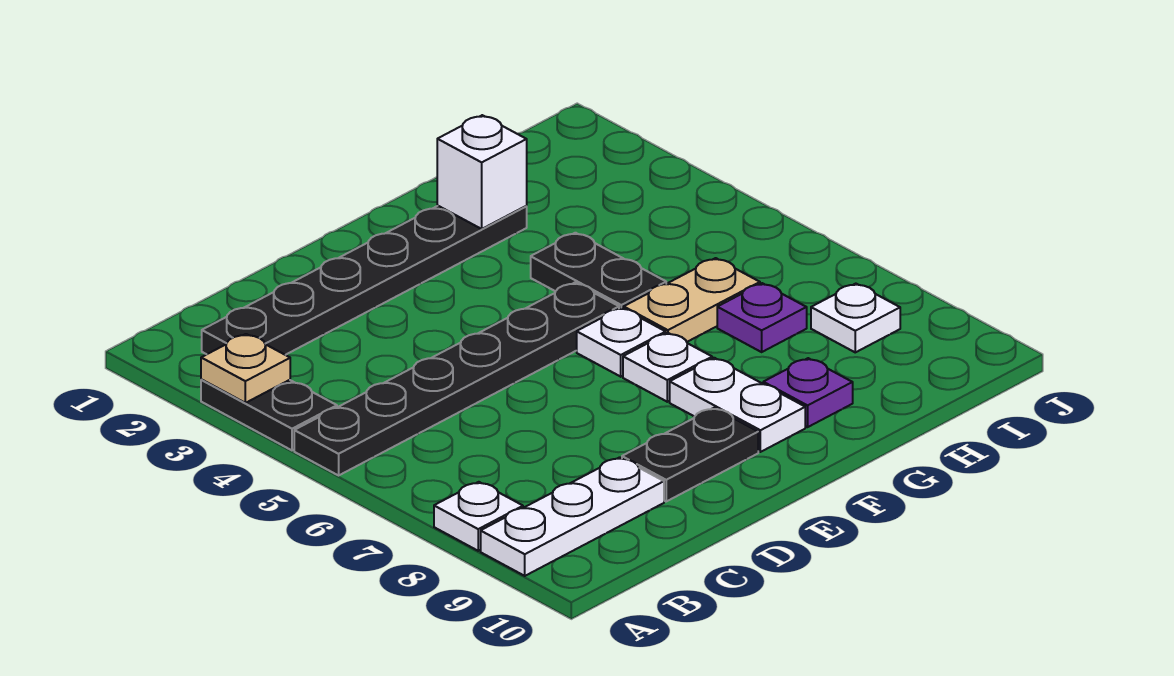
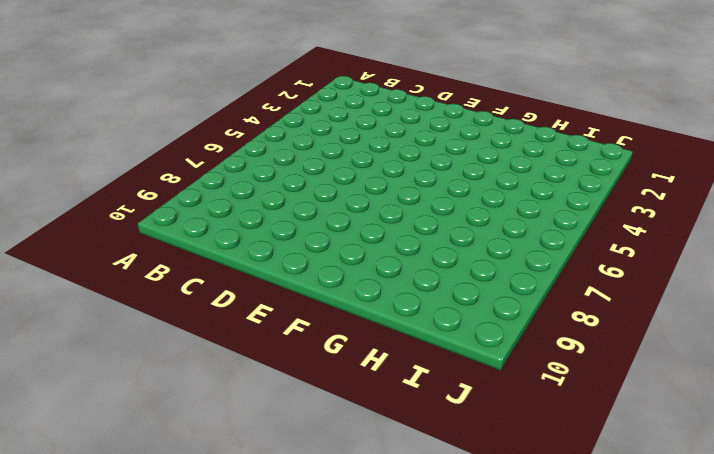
none -> black plate A3:A4 level 1
none -> black plate A5:F5 level 1
none -> white plate A8 level 1

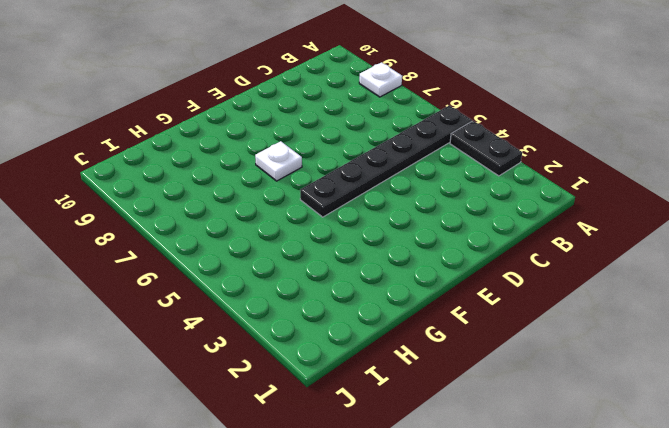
none -> white plate A9:C9 level 1
none -> black plate B2:G2 level 1
none -> black plate D9:E9 level 1

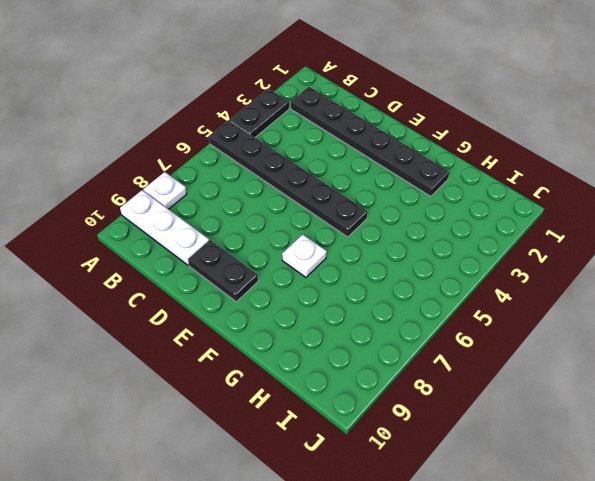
none -> white plate F6 level 1
none -> white plate F8:F9 level 1
none -> black plate G4:G5 level 1

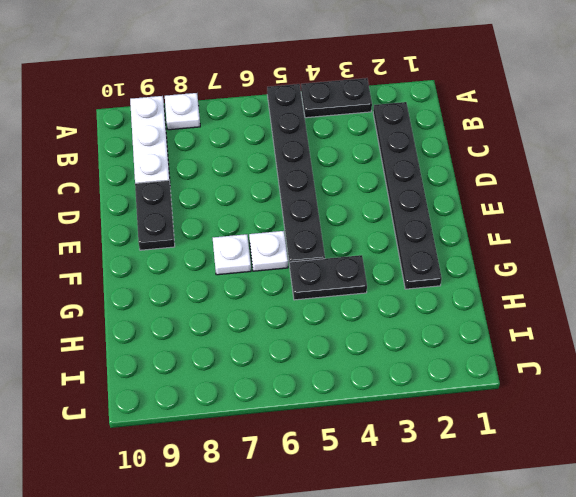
none -> white plate F8:F9 level 1
none -> tan plate G6:H6 level 1
none -> purple plate G9 level 1

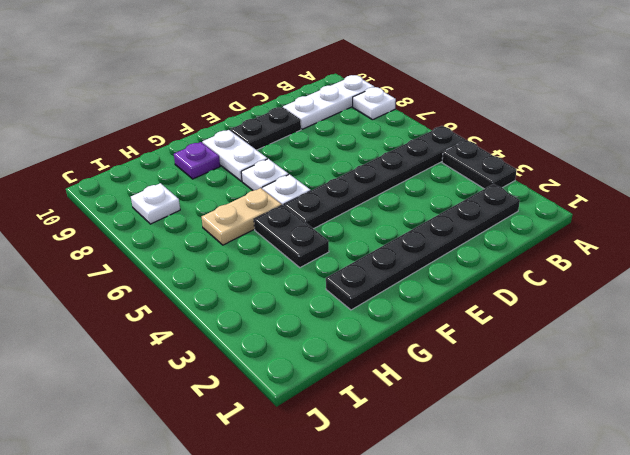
none -> purple plate H7 level 1
none -> tan plate A3 level 2
none -> white brick G2 level 2

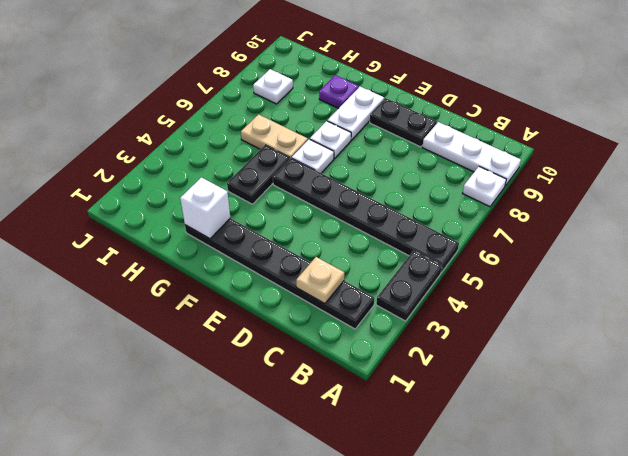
tan plate C2 level 2 -> tan plate A3 level 2
none -> purple plate H7 level 1

